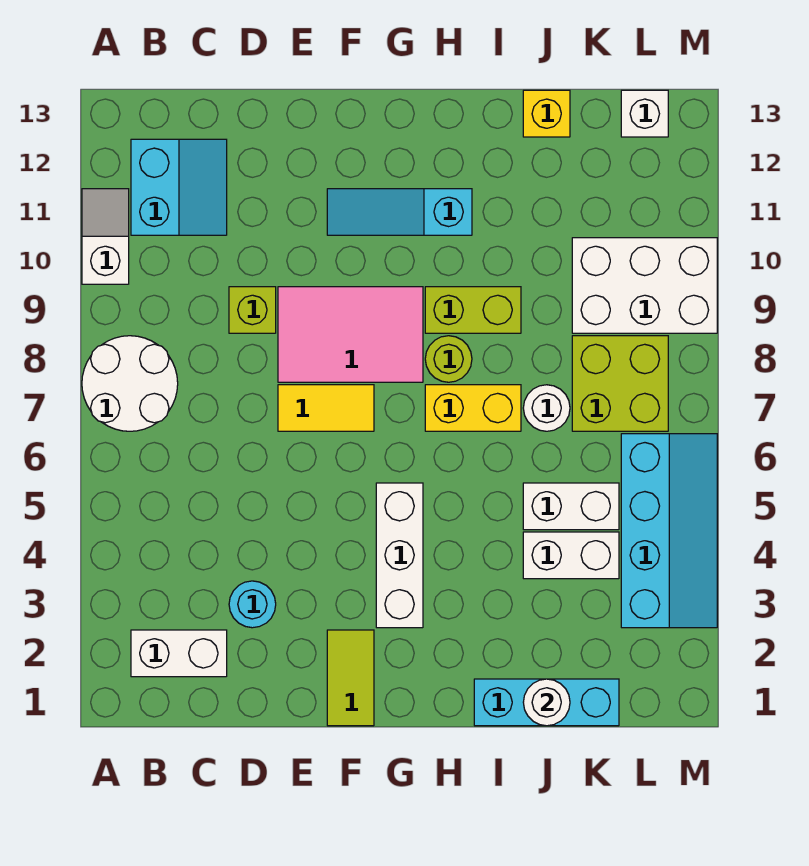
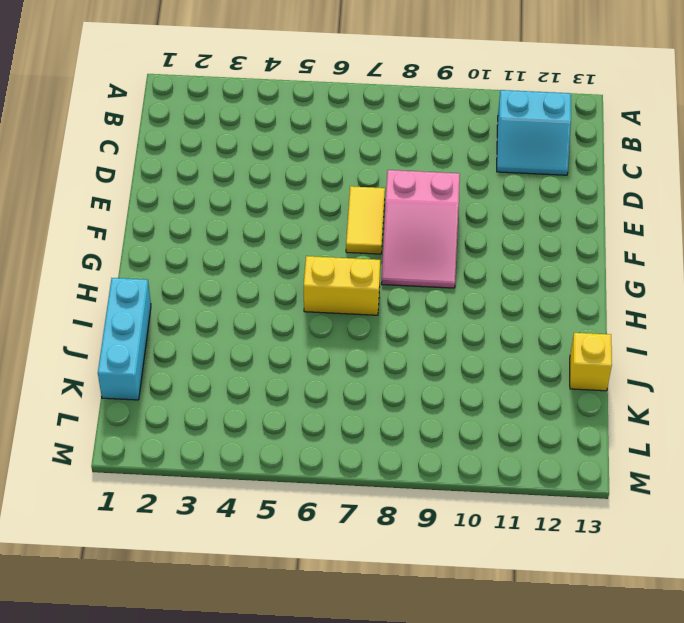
pink slope E8:G9 level 1 top E -> pink tile E8:G9 level 1
yellow brick H6:H7 level 1 -> yellow brick H7:I7 level 1
none -> white round brick A7:B8 level 1
none -> white slope A10:A11 level 1 top 10
none -> white brick B2:C2 level 1

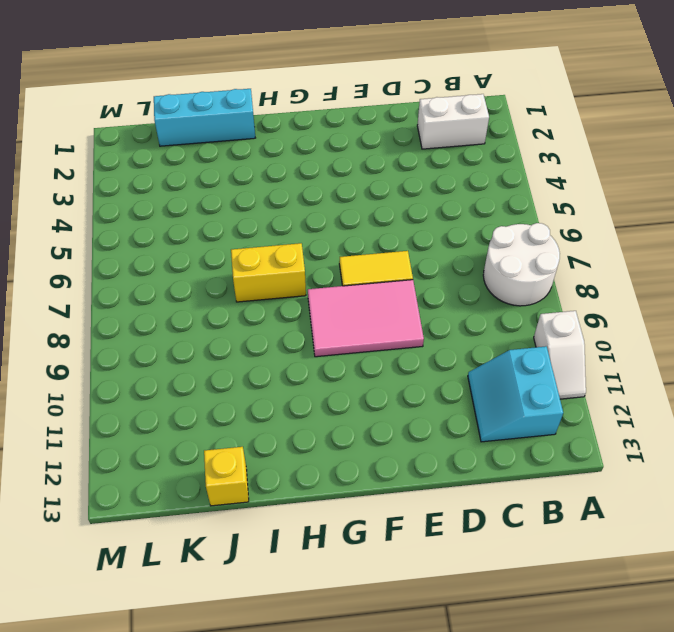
none -> cyan round brick D3 level 1
none -> lime brick D9 level 1
none -> lime tile F1:F2 level 1

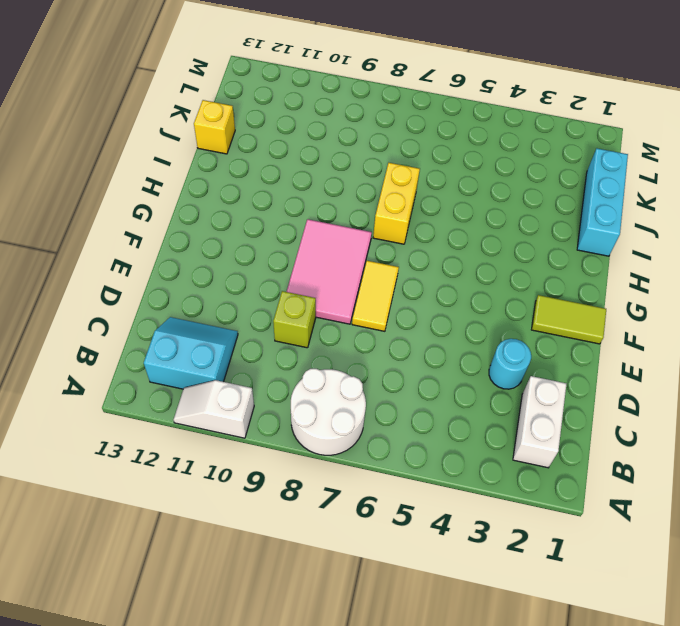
none -> cyan slope F11:H11 level 1 top H
none -> white brick G3:G5 level 1
none -> lime round brick H8 level 1

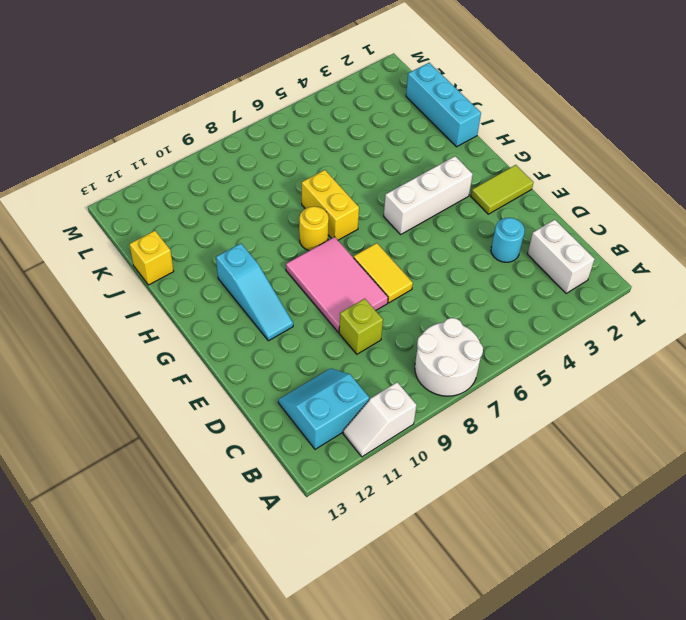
yellow round brick H8 level 1 -> lime round brick H8 level 1
none -> lime brick H9:I9 level 1
none -> white brick J4:K4 level 1
none -> white brick J5:K5 level 1

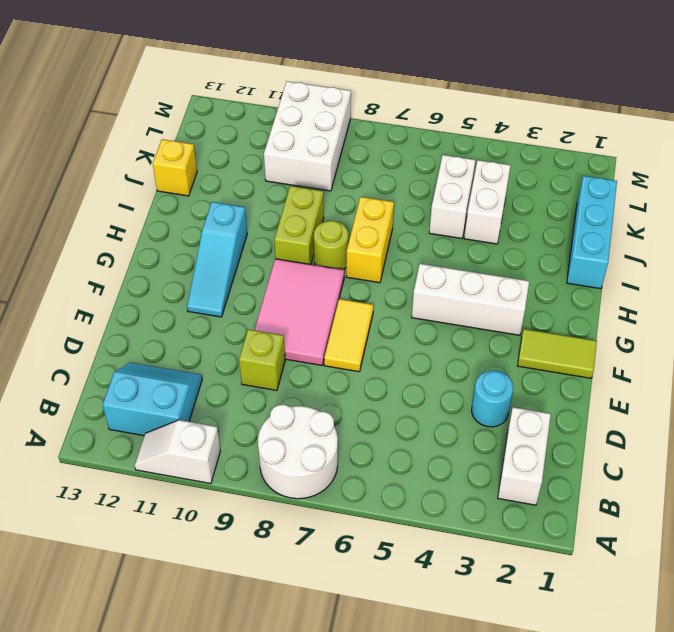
none -> white round brick J7 level 1
none -> lime brick K7:L8 level 1
none -> cyan slope L3:M6 level 1 top L

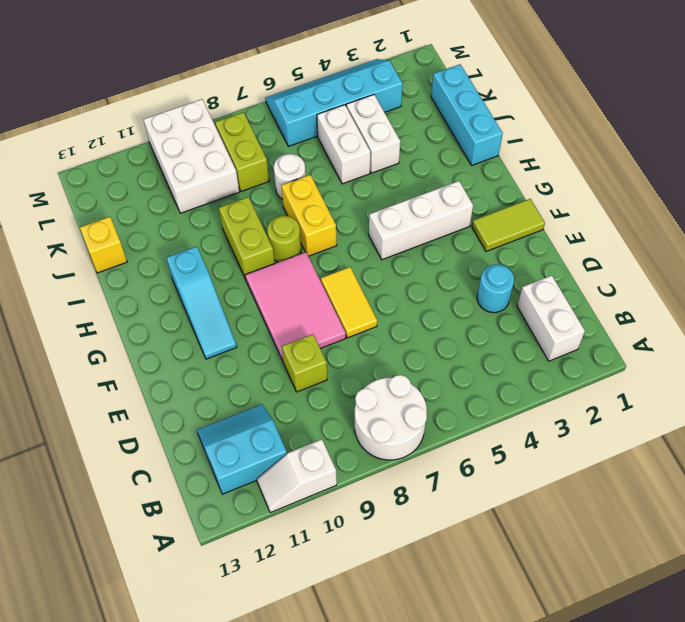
lime brick K8:L8 level 1 -> lime brick K7:L8 level 1
none -> white brick L13 level 1
none -> white round brick J1 level 2

